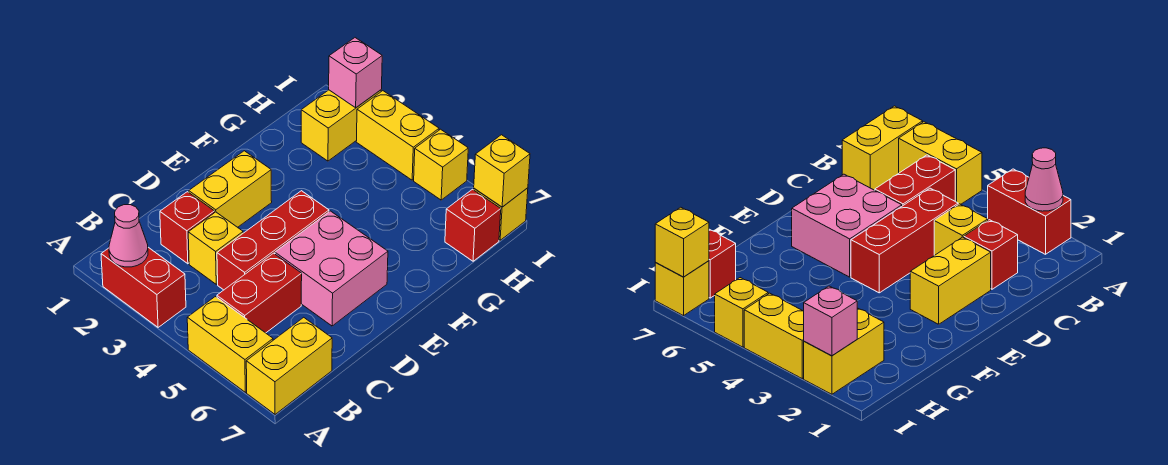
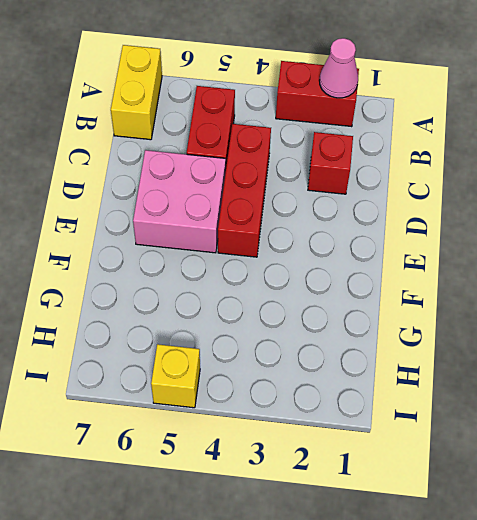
none -> yellow brick A5:A6 level 1
none -> yellow brick C3 level 1
none -> yellow brick D2:E2 level 1

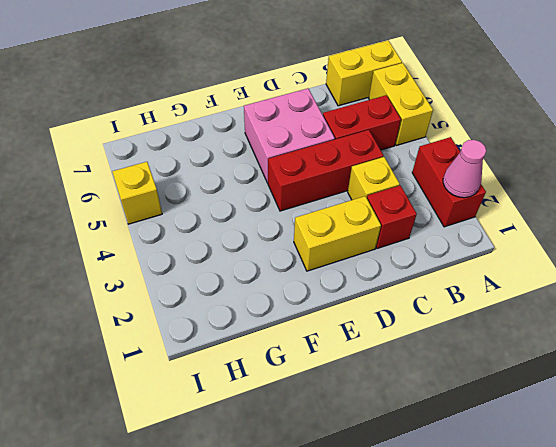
none -> yellow brick H2:I2 level 1
none -> red brick H7 level 1
none -> yellow brick I3:I4 level 1

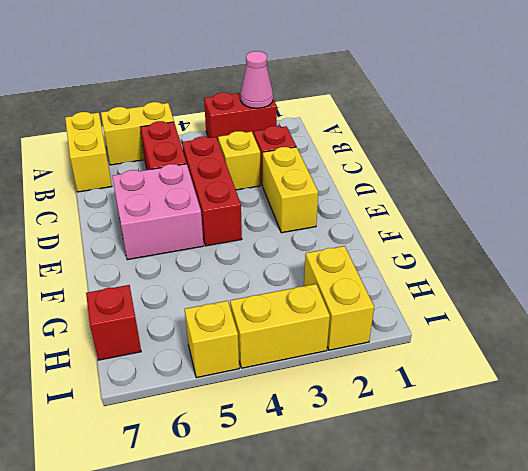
none -> yellow brick I7 level 1
none -> pink brick I2 level 2
none -> yellow brick I7 level 2

